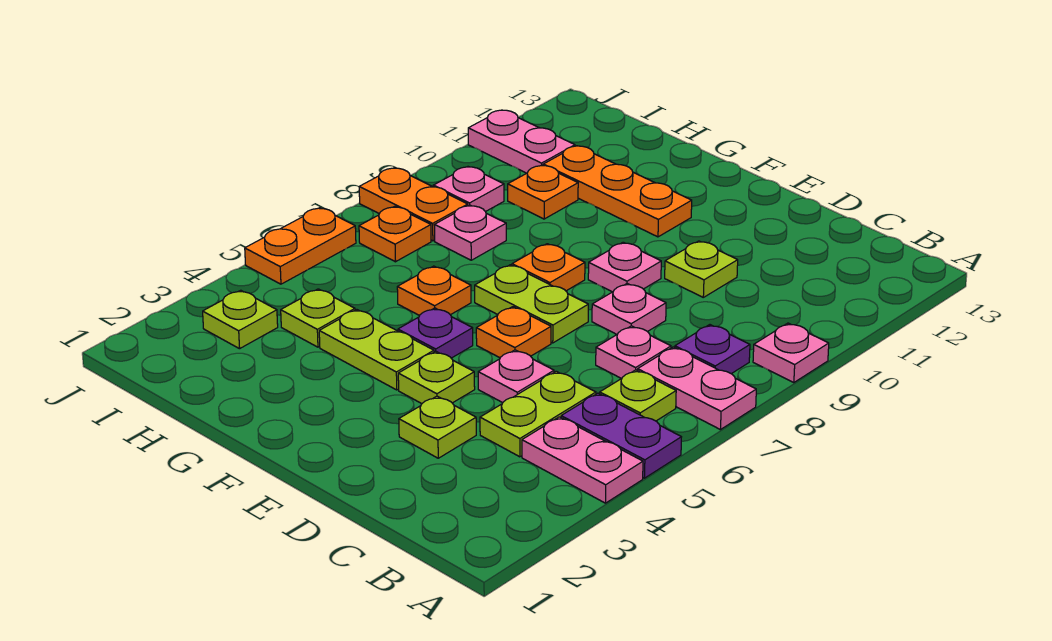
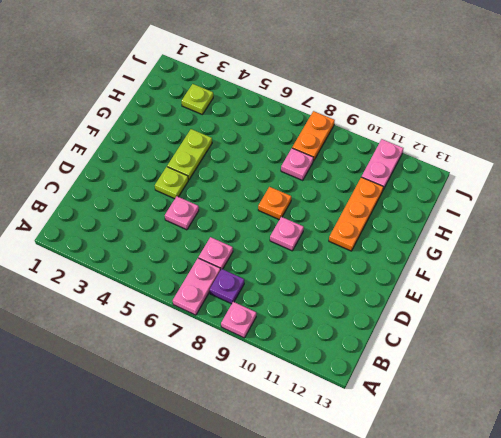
none -> pink plate A4:B4 level 1
none -> purple plate A5:B5 level 1
none -> lime plate B6 level 1
none -> lime plate C4:C5 level 1

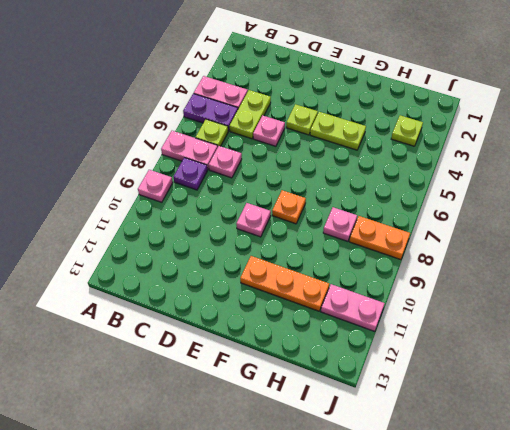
none -> lime plate D3 level 1
none -> pink plate D8 level 1
none -> lime plate D10 level 1
none -> orange plate E6 level 1

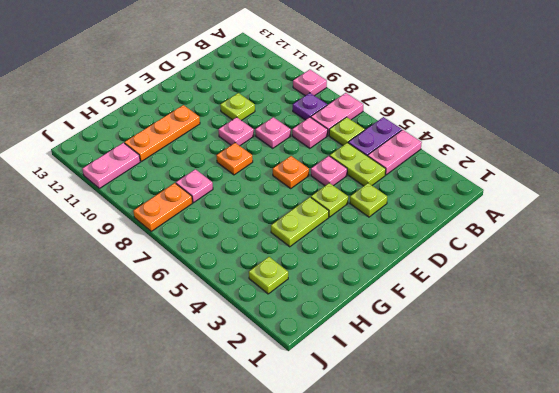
none -> lime plate E7:F7 level 1
none -> purple plate F5 level 1
none -> orange plate G6 level 1
none -> lime plate H4 level 1

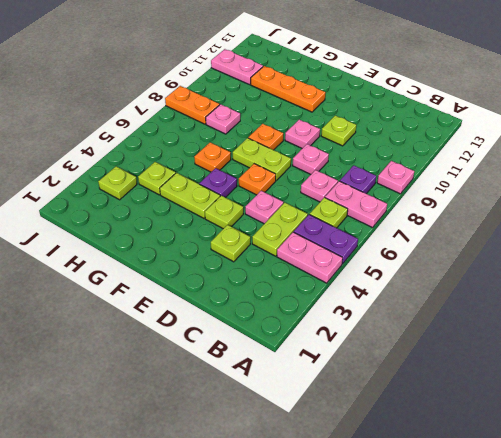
none -> orange plate H10 level 1
none -> orange plate I7 level 1
none -> pink plate I9 level 1
none -> orange plate J5:J6 level 1

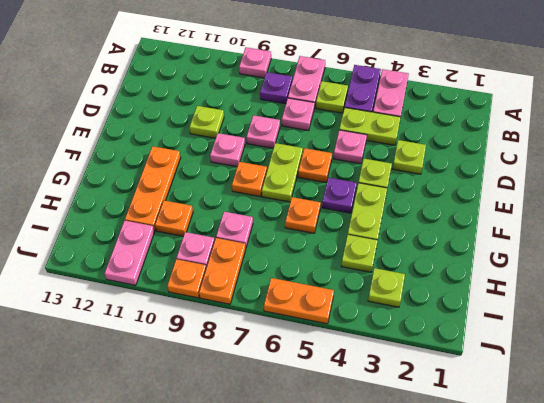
orange plate J9 level 1 -> orange plate I7 level 1

